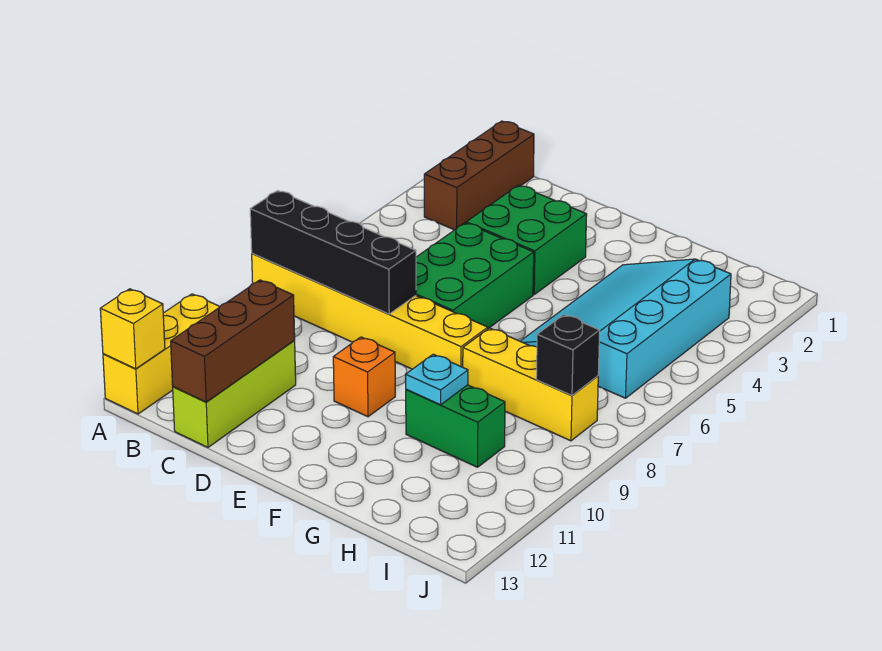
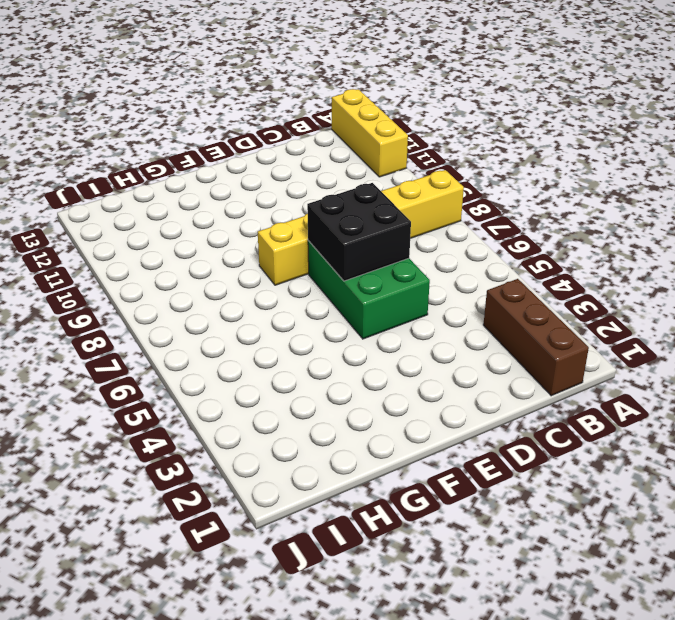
black brick D6:E7 level 2 -> none
none -> lime brick C11:C13 level 1
none -> green brick D3:E4 level 1
none -> orange brick E10 level 1

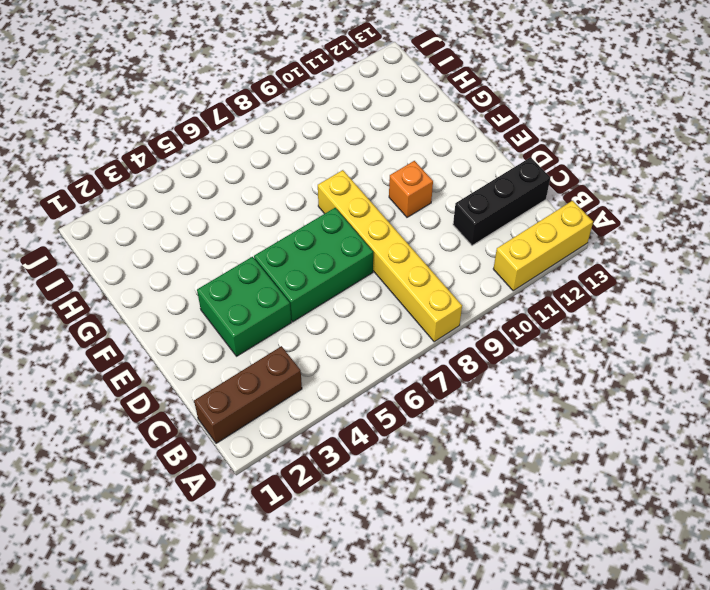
black brick C11:C13 level 1 -> lime brick C11:C13 level 1
none -> cyan slope G3:I6 level 1 top I
none -> yellow brick G8:I8 level 1
none -> green brick G10:H10 level 1

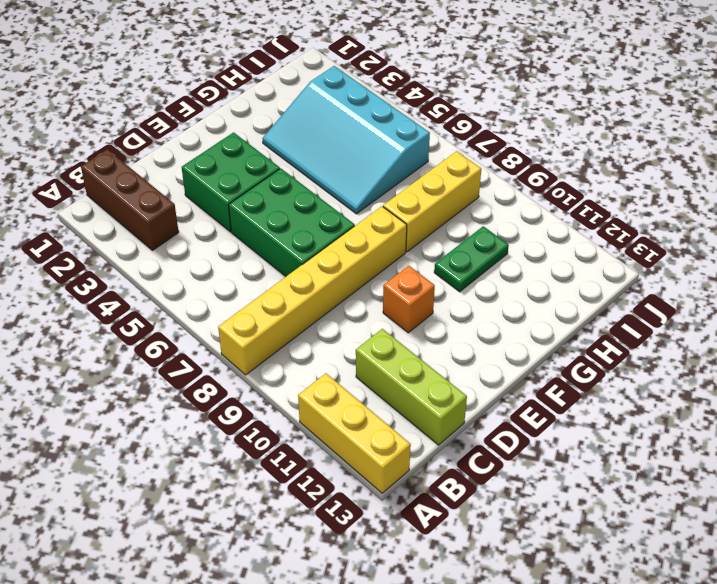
green plate G10:H10 level 1 -> green brick G10:H10 level 1
none -> black brick A8:D8 level 2
none -> yellow brick A13 level 2
none -> brown brick C11:C13 level 2

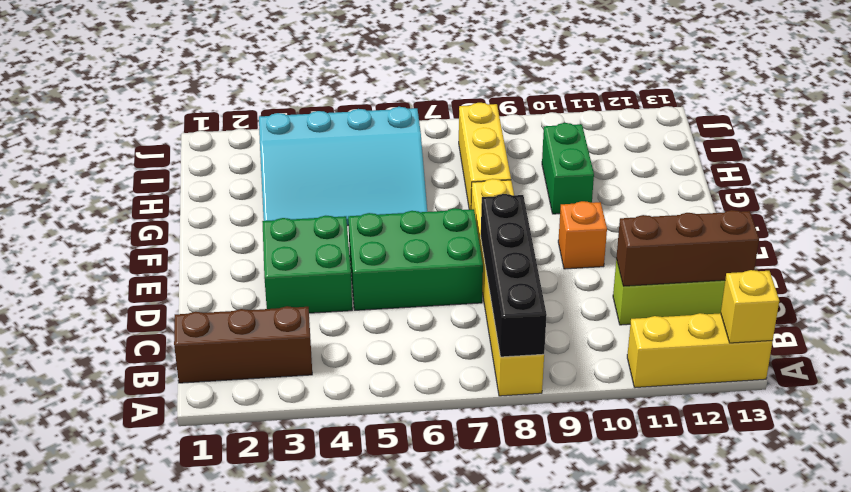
none -> cyan plate G10 level 2
none -> black brick I8 level 2

